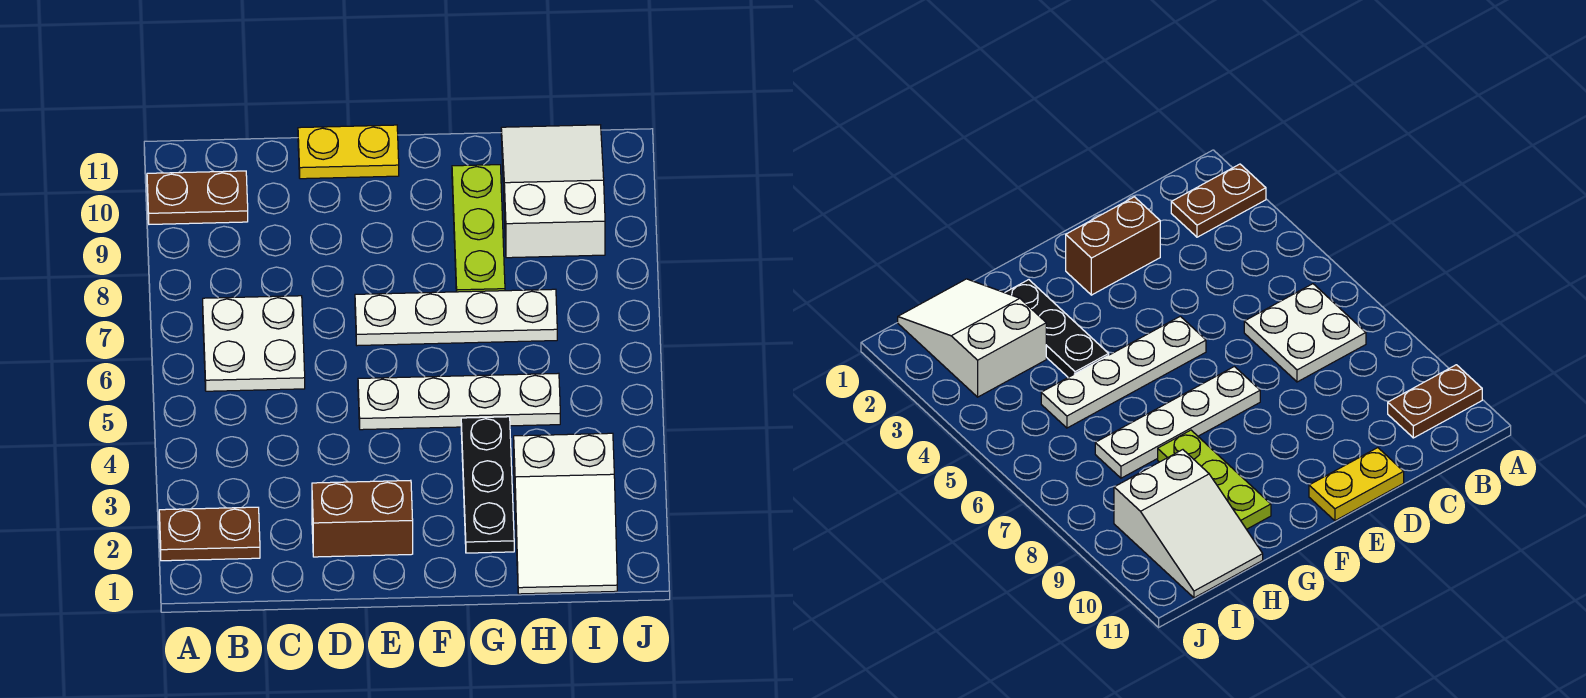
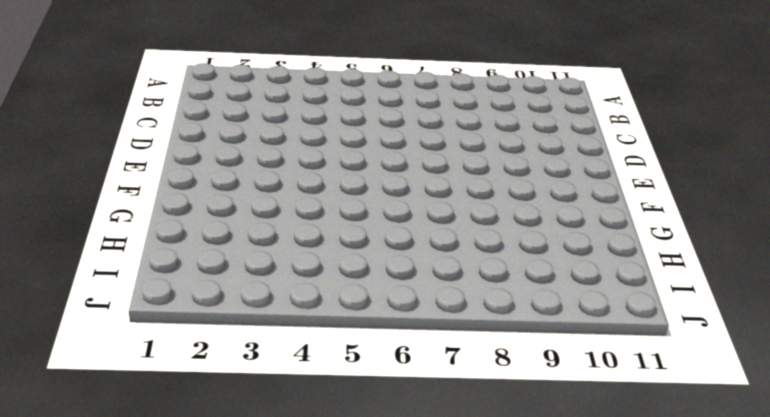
none -> brown plate A2:B2 level 1
none -> brown plate A10:B10 level 1

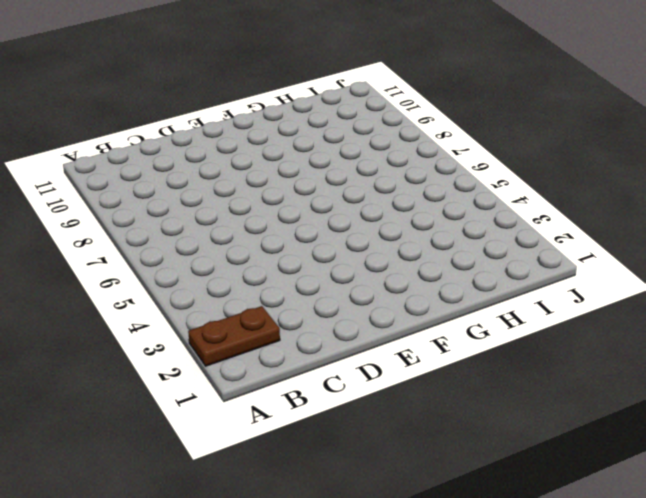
none -> brown plate A10:B10 level 1
none -> white plate B6:C7 level 1

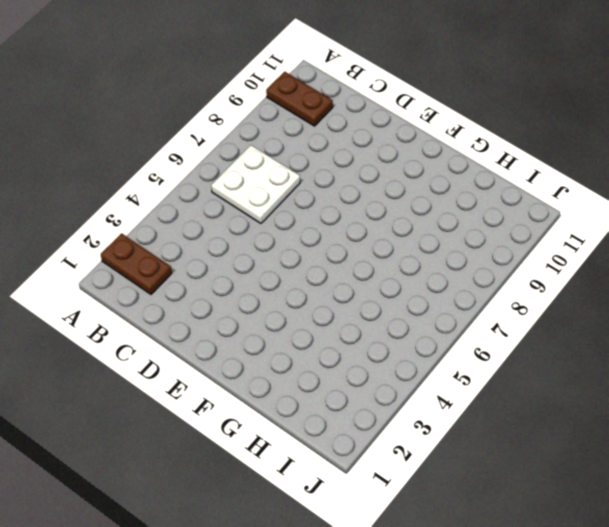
none -> brown brick D2:E2 level 1
none -> yellow plate D11:E11 level 1

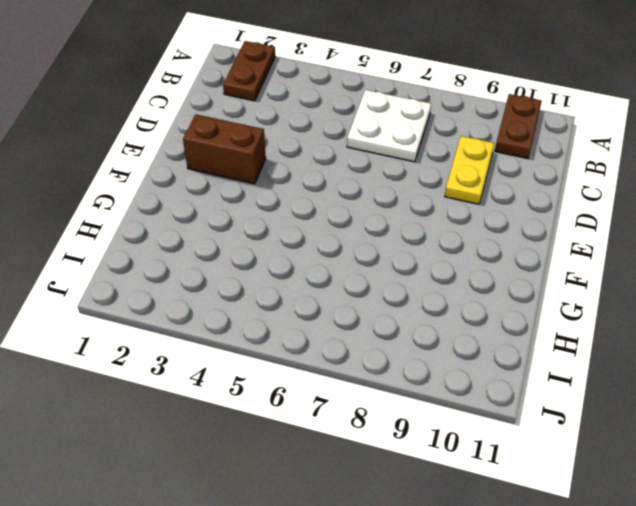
yellow plate C9:D9 level 1 -> yellow plate D11:E11 level 1
brown brick E2:E3 level 1 -> brown brick D2:E2 level 1
none -> white plate E5:H5 level 1
none -> white plate E7:H7 level 1

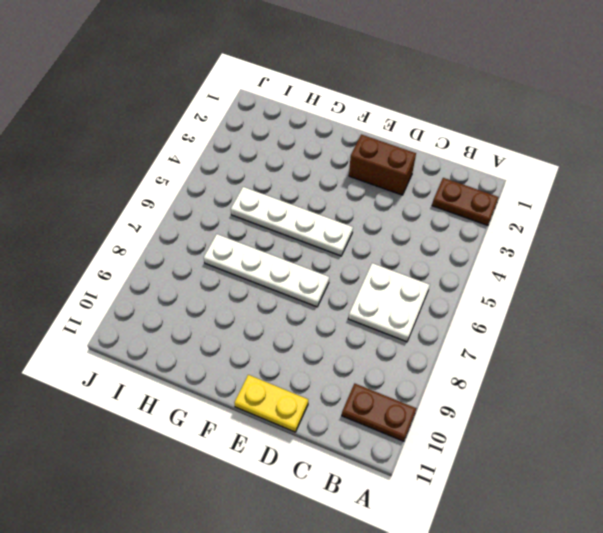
none -> black plate G2:G4 level 1
none -> lime plate G8:G10 level 1

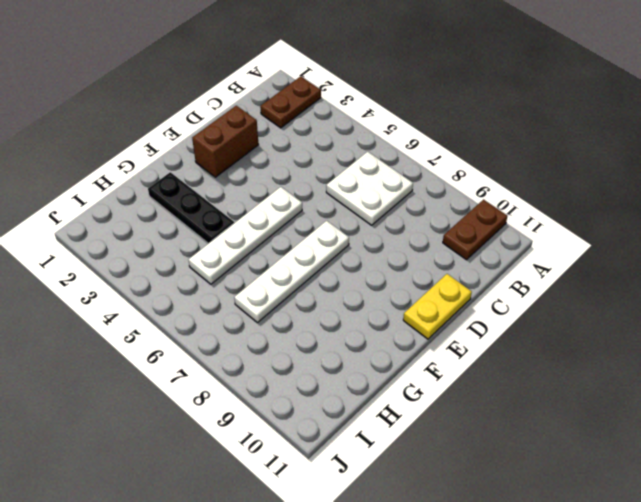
none -> lime plate G8:G10 level 1
none -> white slope H1:I3 level 1 top 3

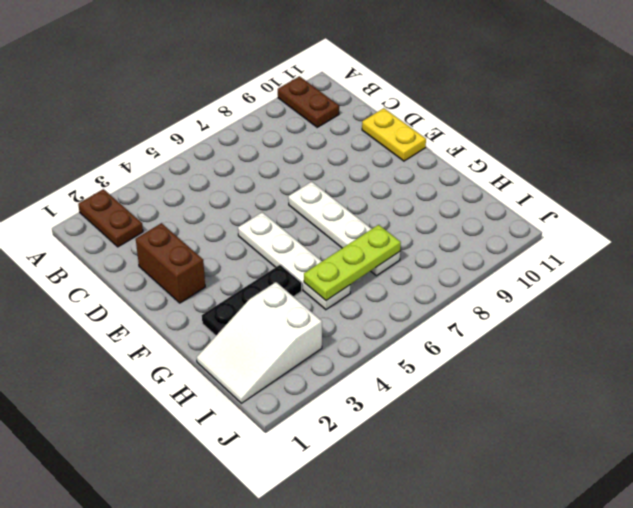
lime plate H5:H7 level 2 -> lime plate G8:G10 level 1
none -> white plate B6:C7 level 1
none -> white slope H9:I11 level 1 top 9

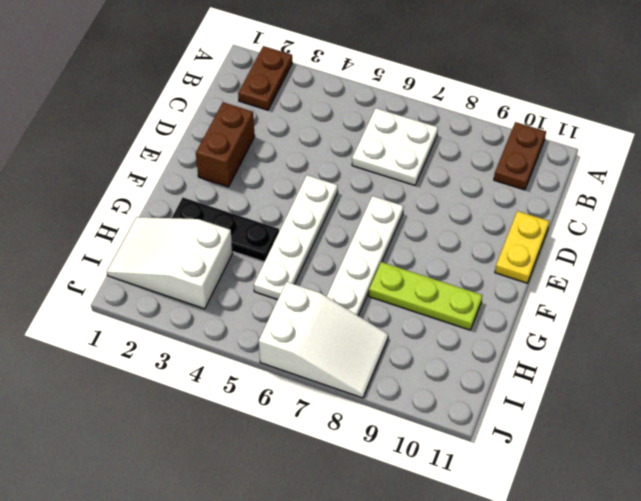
white slope I6:J8 level 1 top 6 -> white slope H9:I11 level 1 top 9

